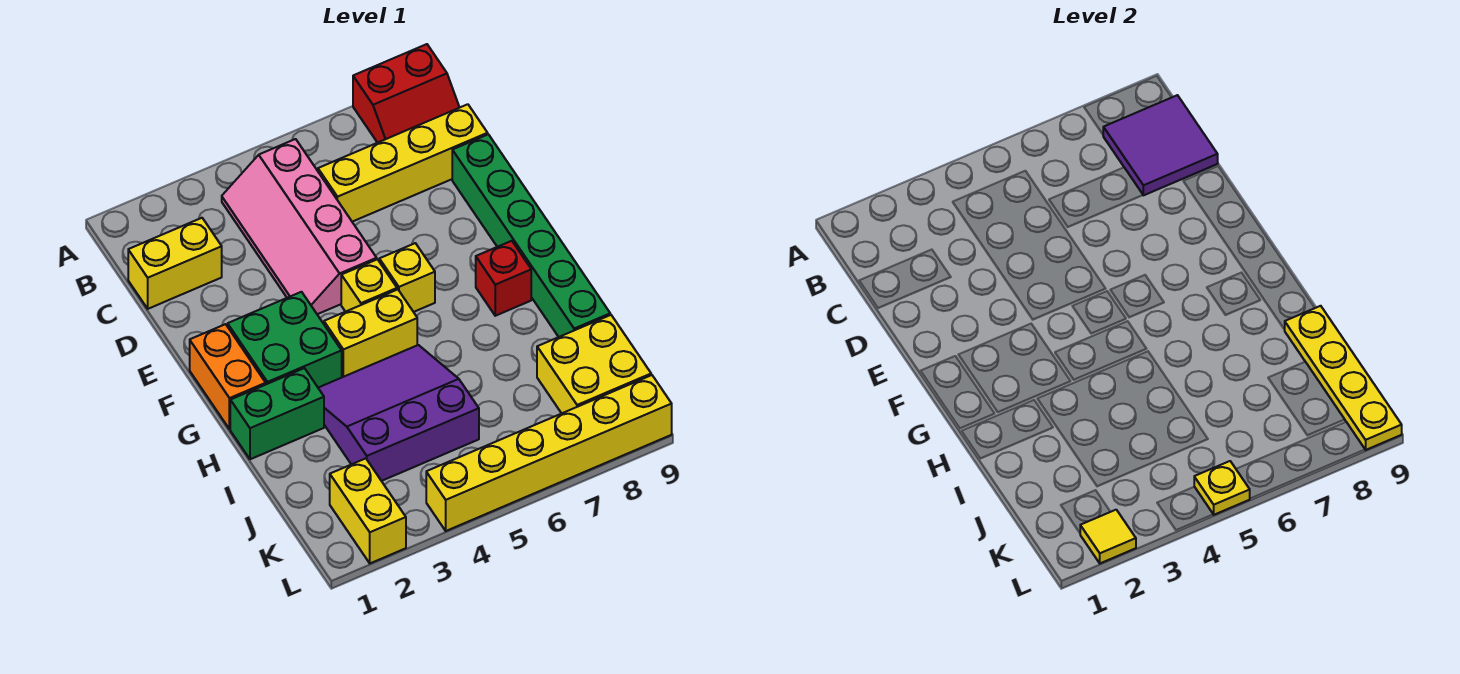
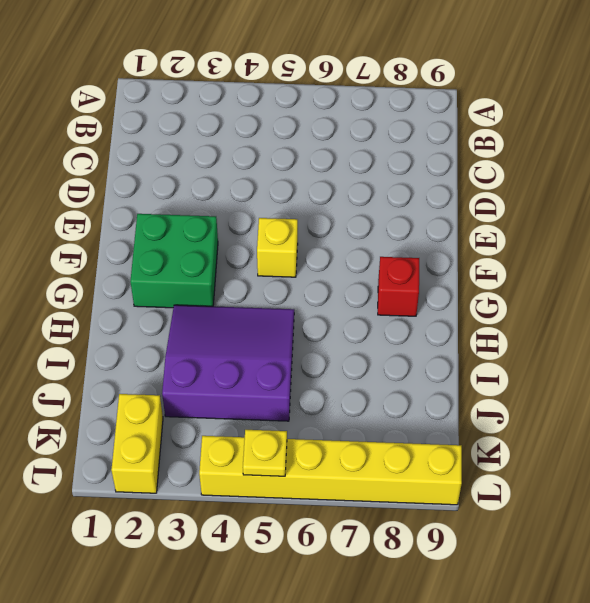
none -> red slope A8:B9 level 1 top A
none -> pink slope B4:E5 level 1 top 5
none -> yellow brick C1:C2 level 1

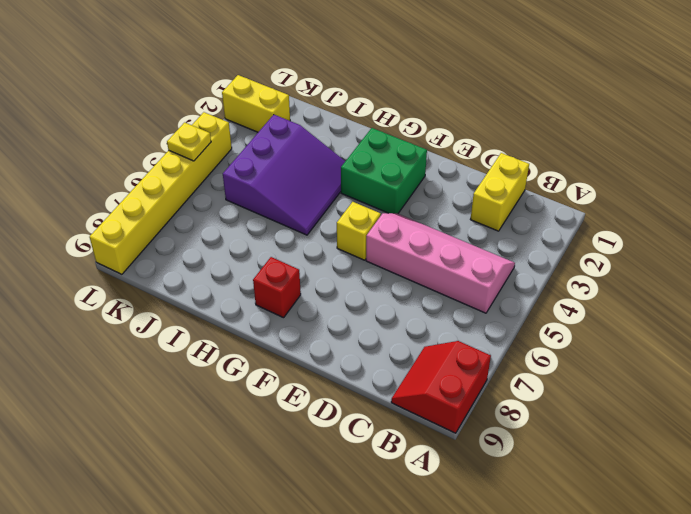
none -> yellow brick C6:C9 level 1
none -> green brick D9:I9 level 1
none -> orange brick F1:G1 level 1

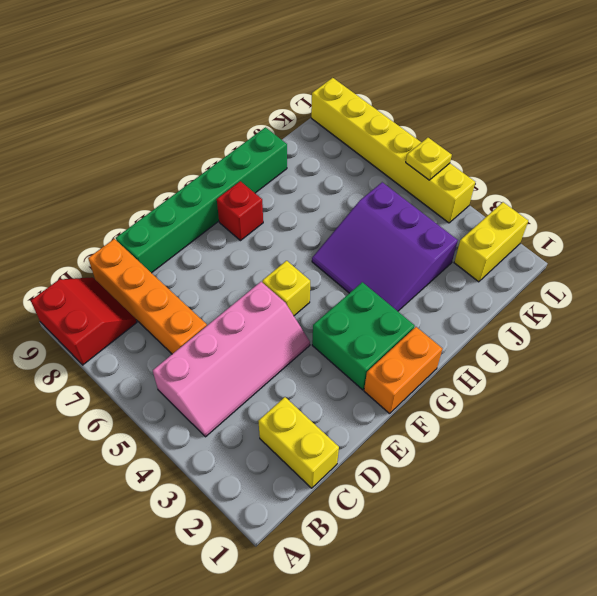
orange brick C6:C9 level 1 -> yellow brick C6:C9 level 1
none -> yellow brick F6 level 1
none -> yellow brick G4:G5 level 1
none -> green brick H1:H2 level 1

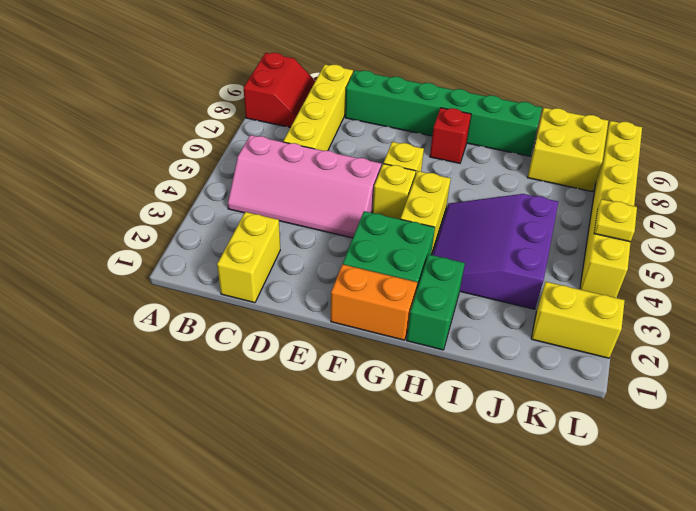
none -> purple tile B8:C9 level 2
none -> yellow plate I9:L9 level 2
none -> yellow tile L2 level 2

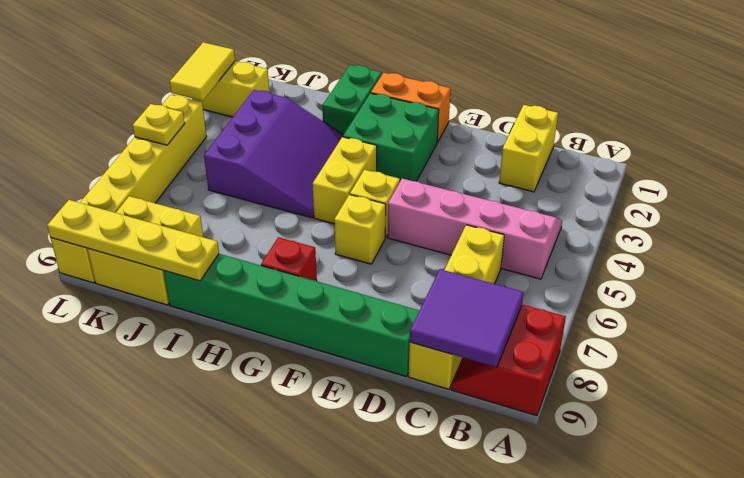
yellow tile L2:L3 level 2 -> yellow tile L2 level 2

